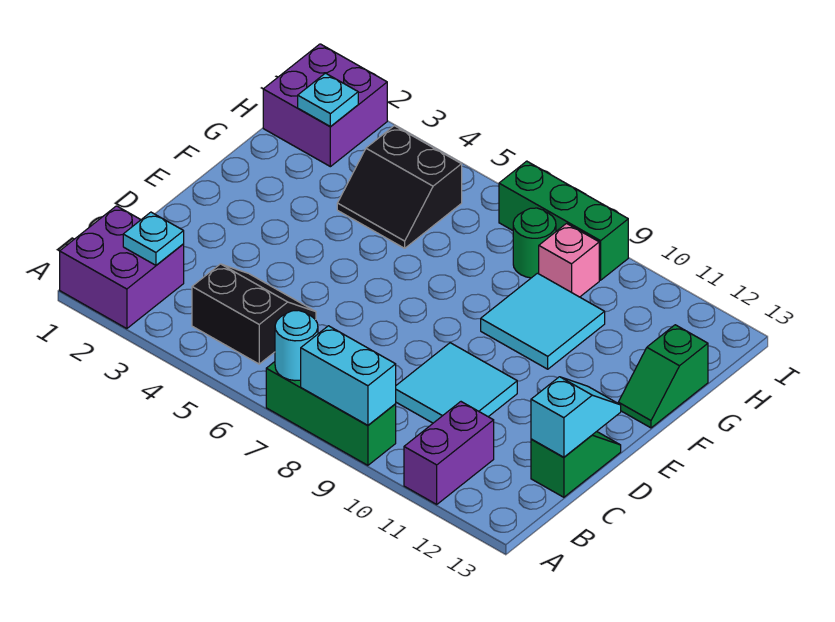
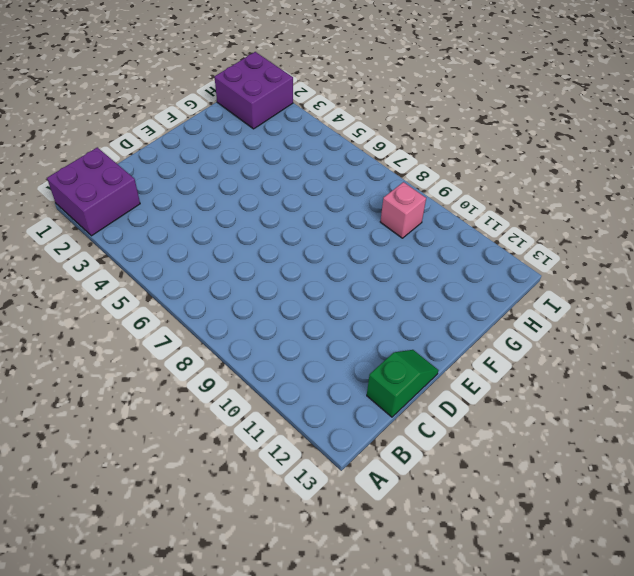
none -> green brick A7:A9 level 1
none -> purple brick A11:B11 level 1
none -> black slope B4:C5 level 1 top B

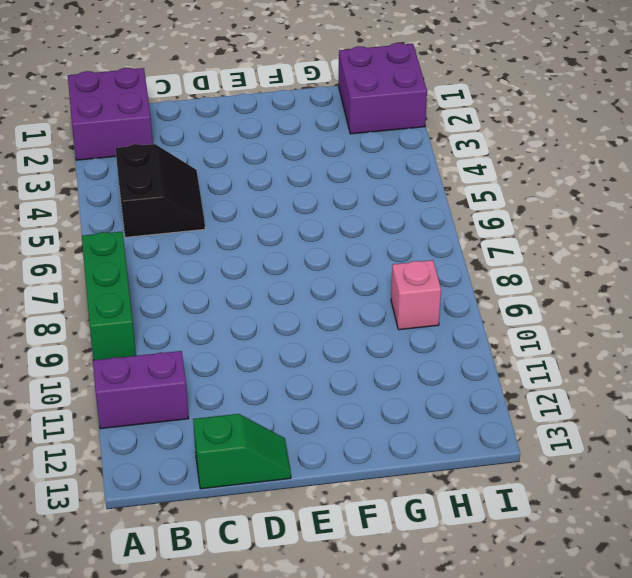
none -> cyan tile C9:D10 level 1
none -> cyan tile F9:G10 level 1
none -> green slope F13:G13 level 1 top G

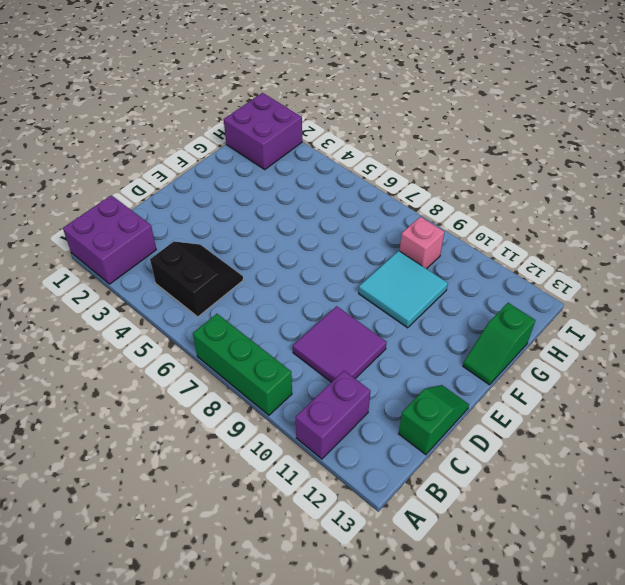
purple tile C9:D10 level 1 -> cyan tile C9:D10 level 1
none -> black slope G4:H5 level 1 top H
none -> green round brick H8 level 1
none -> green brick I7:I9 level 1

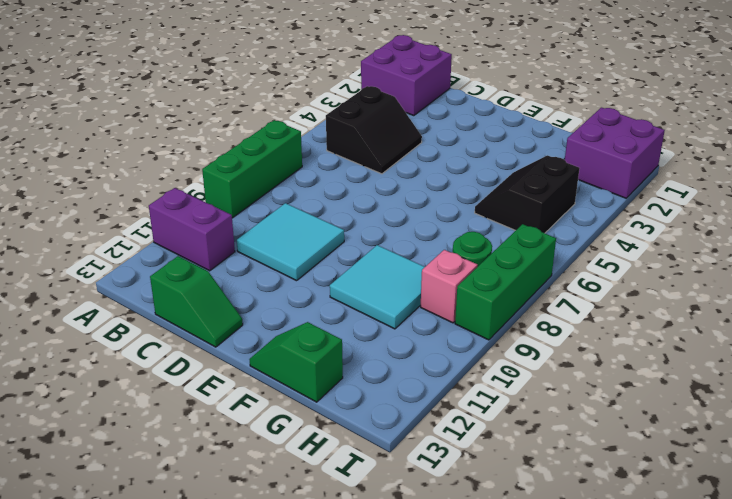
none -> cyan round brick A7 level 2
none -> cyan brick A8:A9 level 2
none -> cyan plate B2 level 2

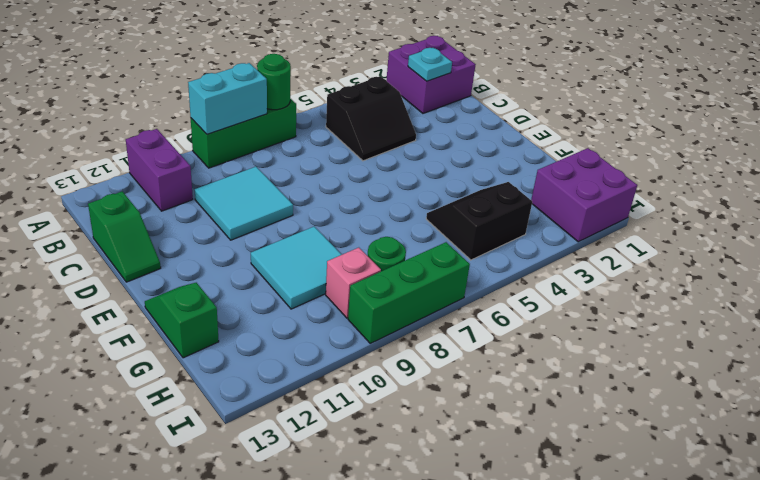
green round brick A7 level 2 -> cyan round brick A7 level 2
none -> cyan slope C13:D13 level 2 top C
none -> cyan plate H2 level 2

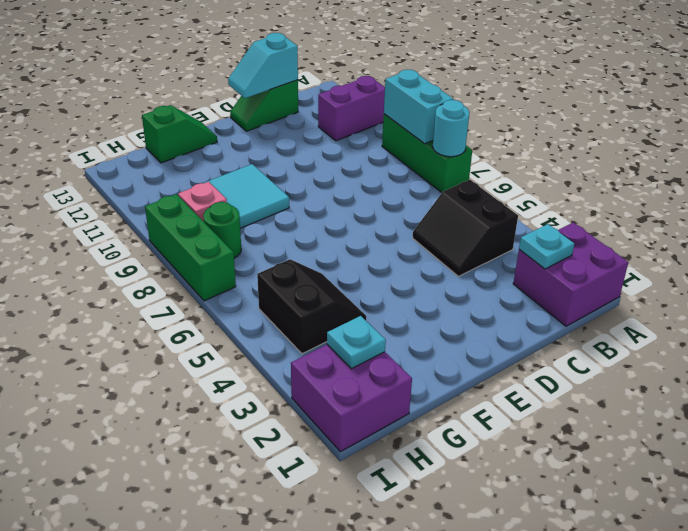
none -> cyan tile C9:D10 level 1

